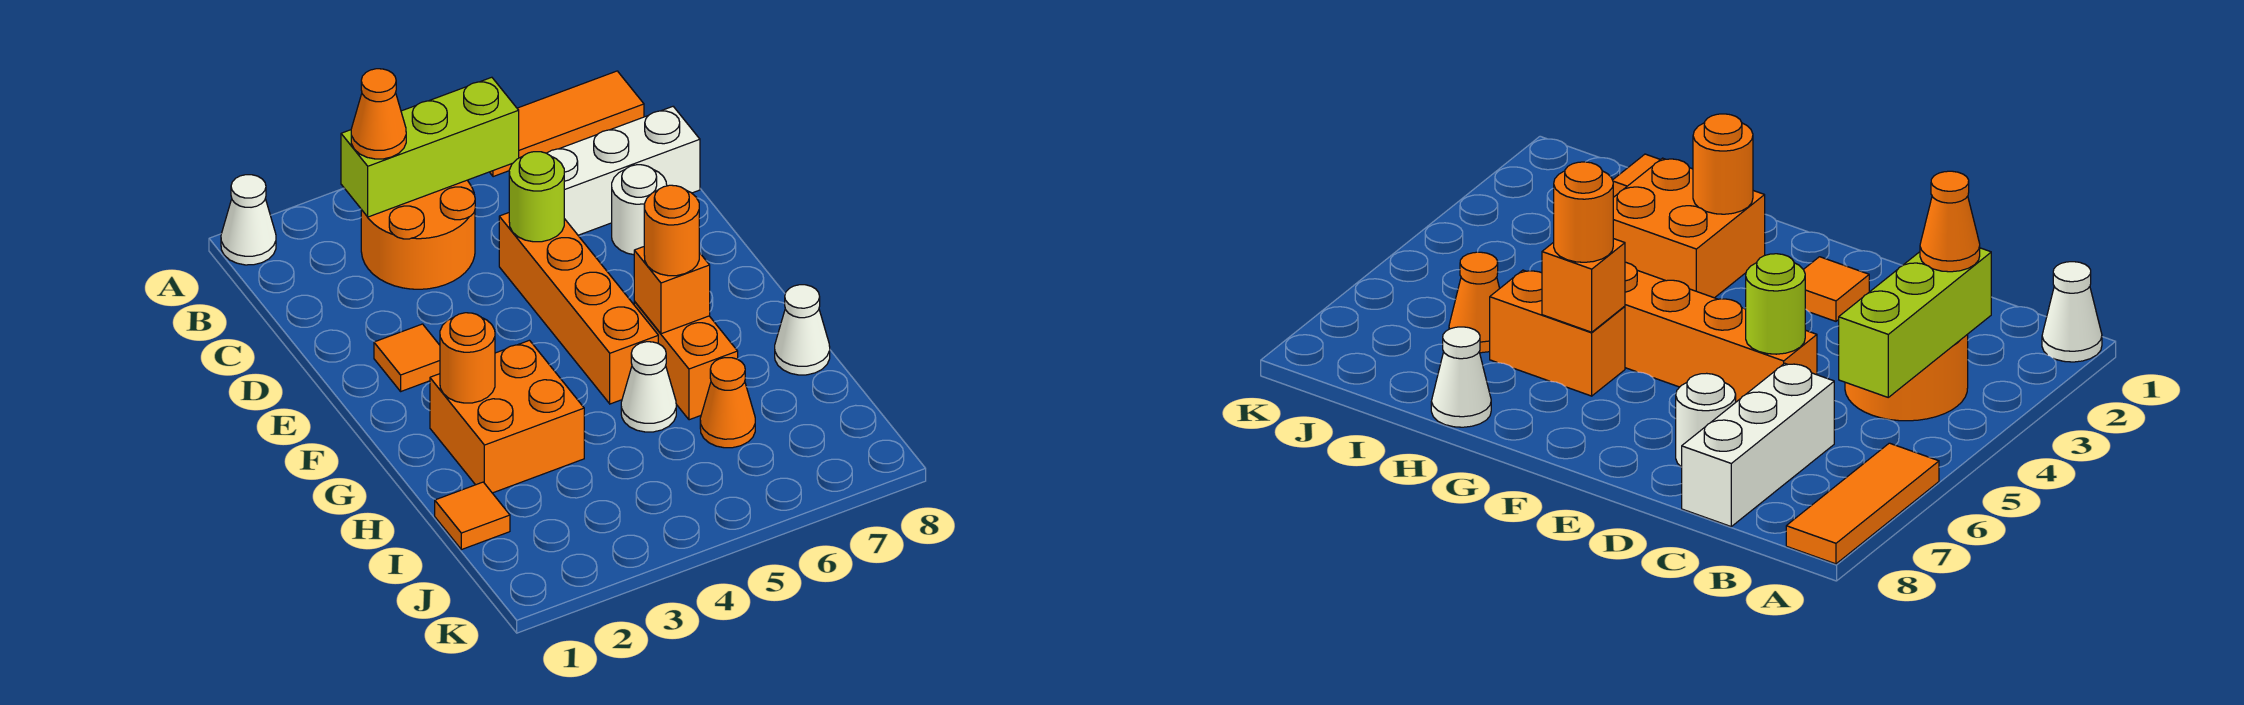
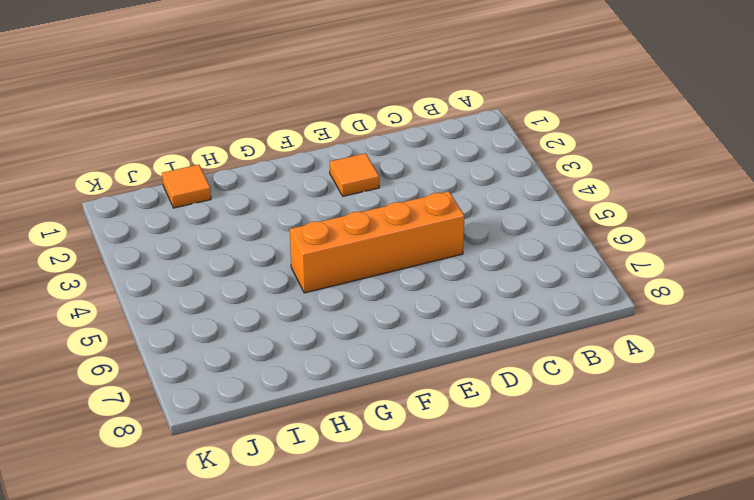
none -> white cone A1 level 1
none -> orange tile A6:A8 level 1
none -> orange round brick B3:C4 level 1

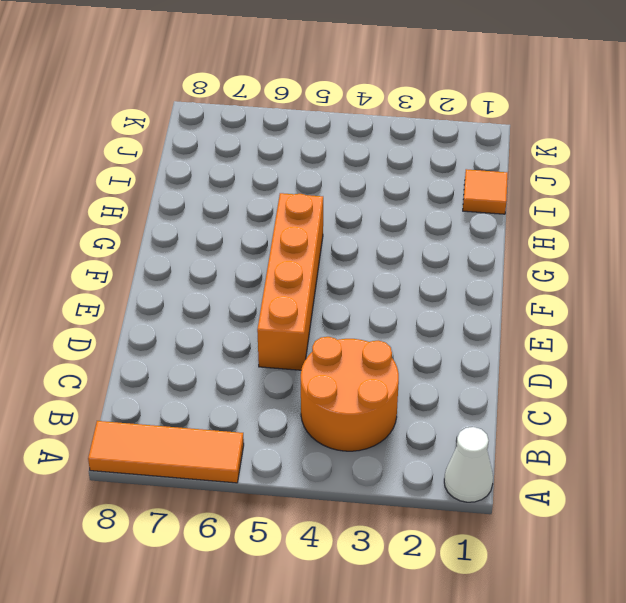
none -> white brick C6:C8 level 1
none -> white round brick D7 level 1
none -> orange tile E2 level 1

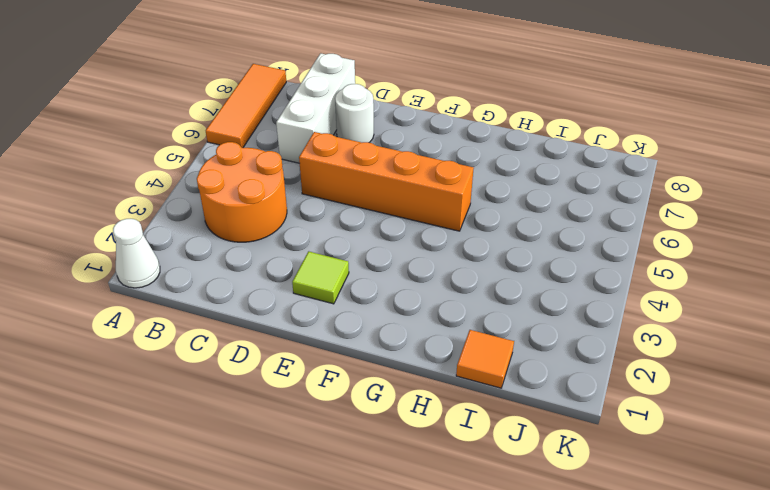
lime tile E2 level 1 -> orange tile E2 level 1
none -> orange brick G2:H3 level 1
none -> orange brick G6:H6 level 1
none -> white cone H5 level 1

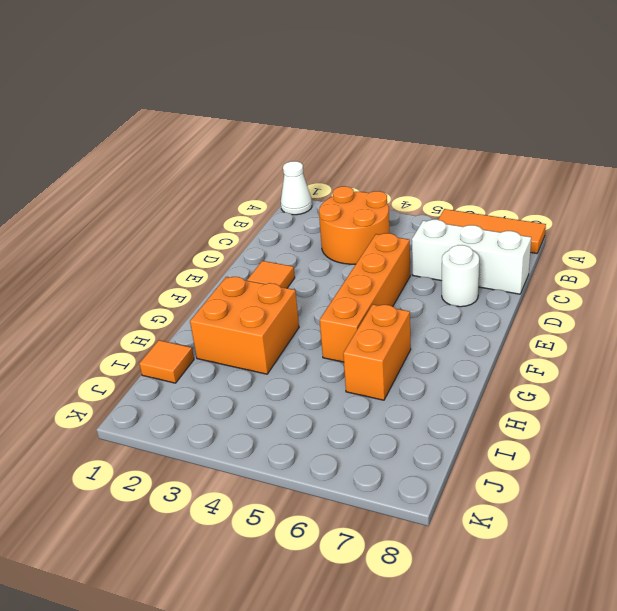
none -> white cone H5 level 1
none -> white cone H8 level 1
none -> orange cone I6 level 1

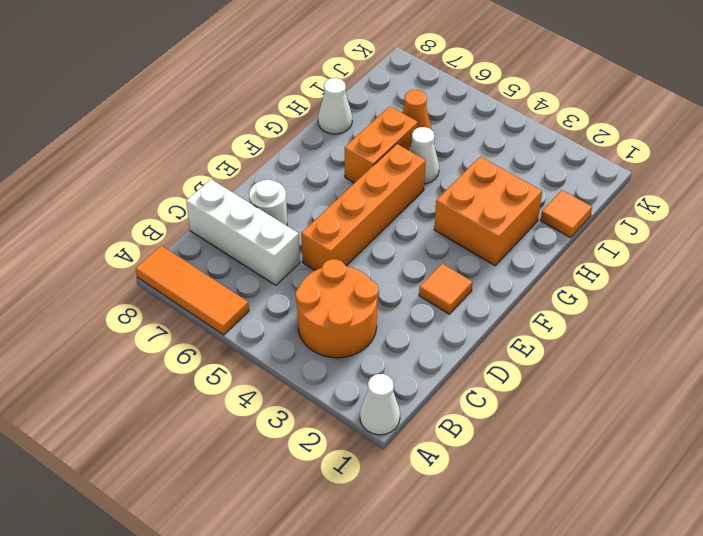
none -> lime brick B3:B5 level 2
none -> lime round brick D5 level 2
none -> orange round brick G2 level 2

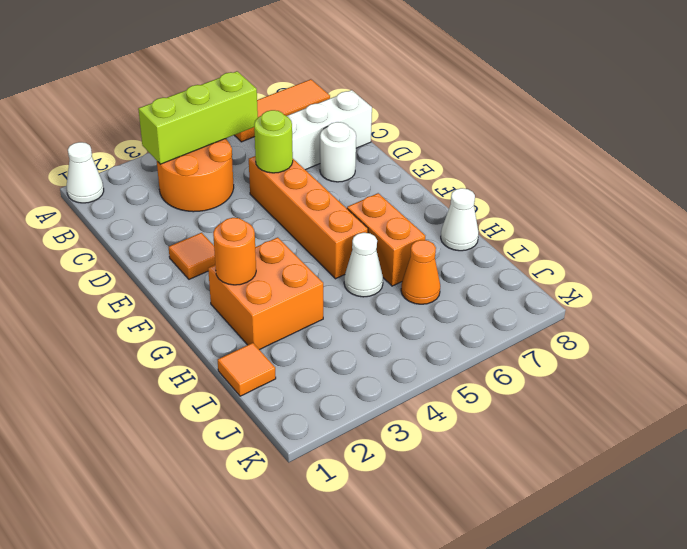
none -> orange brick G6 level 2
none -> orange cone B3 level 3
none -> orange round brick G6 level 3

